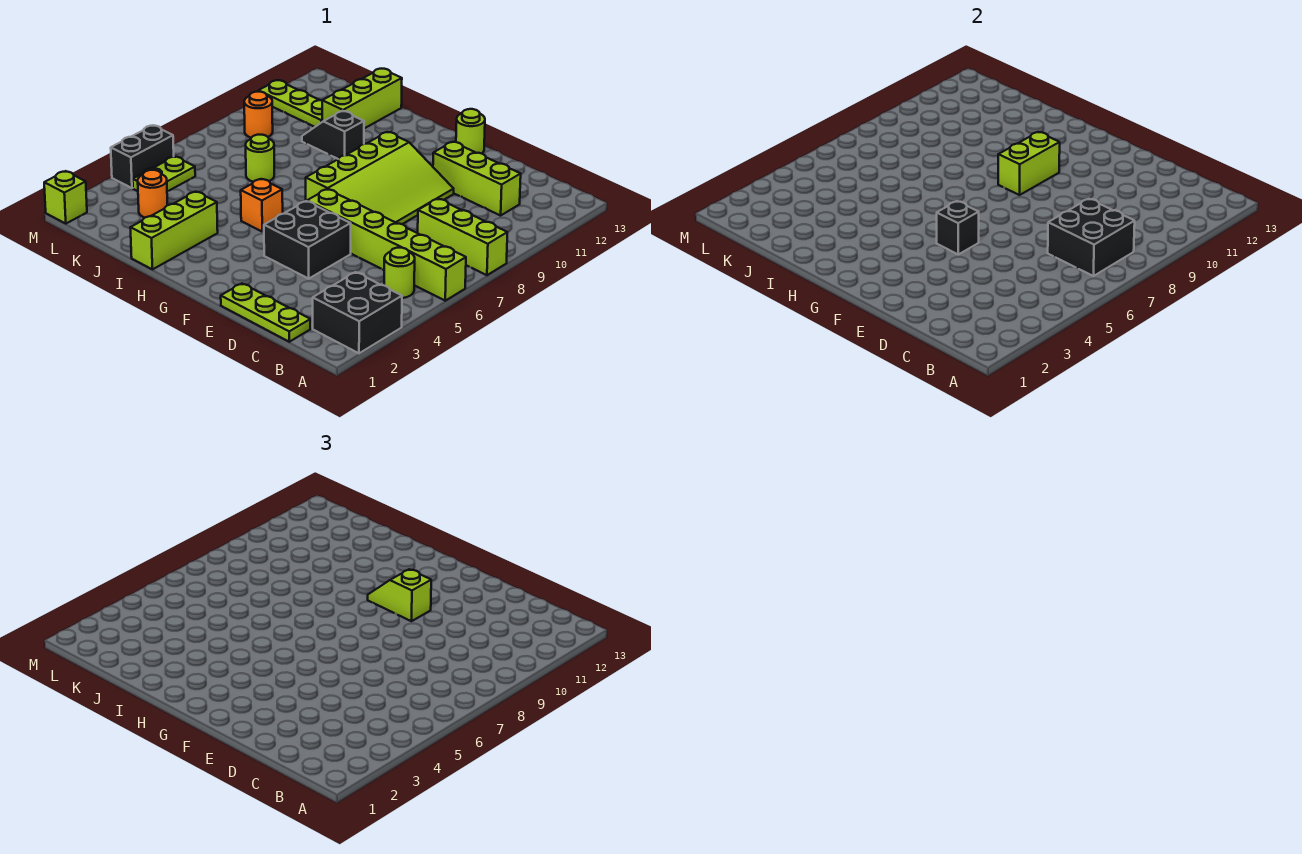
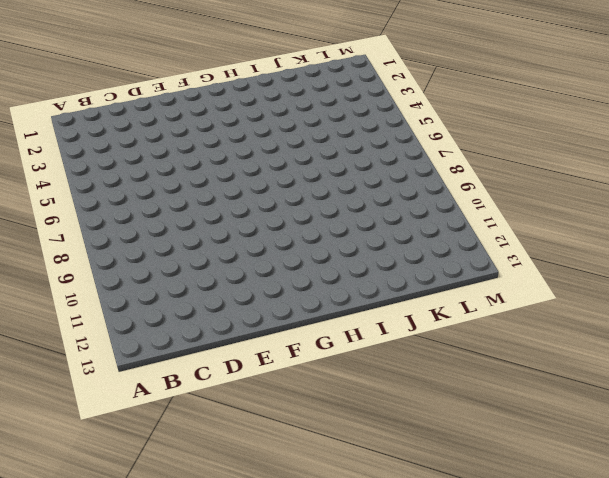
none -> black brick A2:B3 level 1
none -> lime brick A6:F6 level 1
none -> lime brick A8:C8 level 1

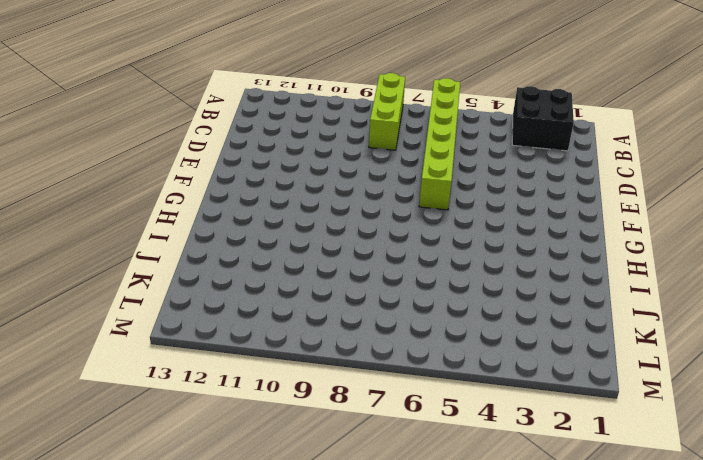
none -> lime round brick B5 level 1
none -> lime plate C1:E1 level 1
none -> lime brick C11:E11 level 1

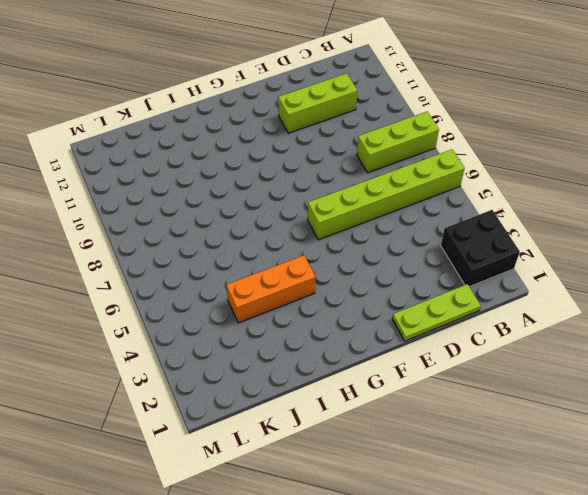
orange brick H4:J4 level 1 -> none
none -> lime round brick B5 level 1
none -> black brick E4:F5 level 1
none -> lime slope E7:G10 level 1 top G

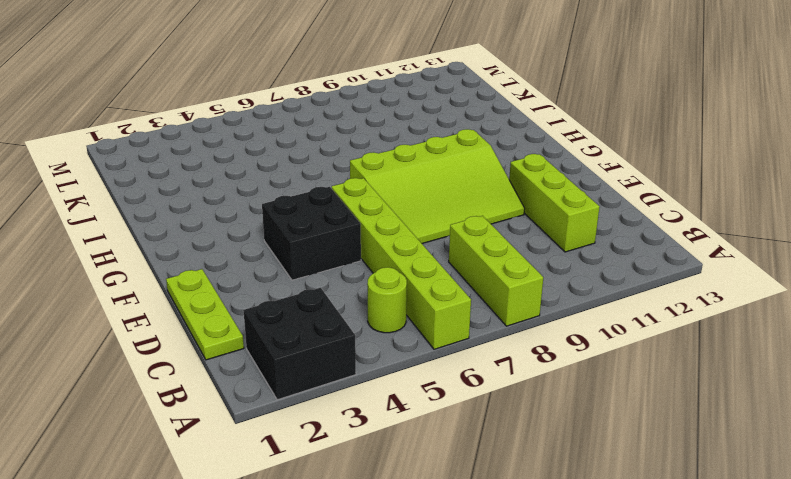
none -> lime round brick F13 level 1
none -> orange brick H5 level 1
none -> lime brick I1:I3 level 1

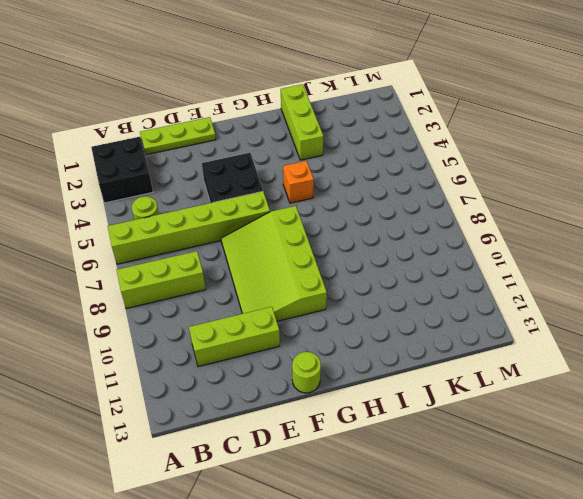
none -> black slope I10:J10 level 1 top I
none -> lime round brick J7 level 1
none -> lime brick J11:J13 level 1

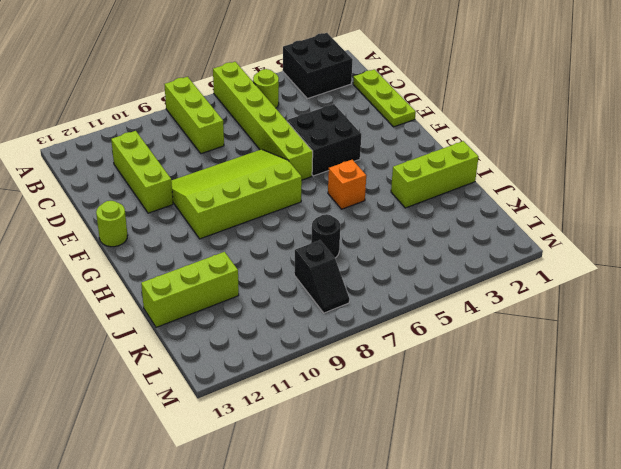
black round brick J7 level 1 -> lime round brick J7 level 1
black slope K8:L8 level 1 top K -> black slope I10:J10 level 1 top I
none -> orange round brick K3 level 1
none -> lime plate K11:M11 level 1
none -> lime plate L4:L5 level 1

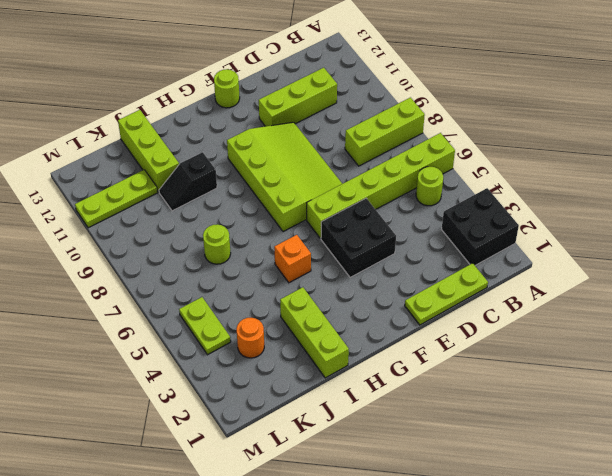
none -> orange round brick L9 level 1
none -> lime brick M1 level 1
none -> black brick M4:M5 level 1

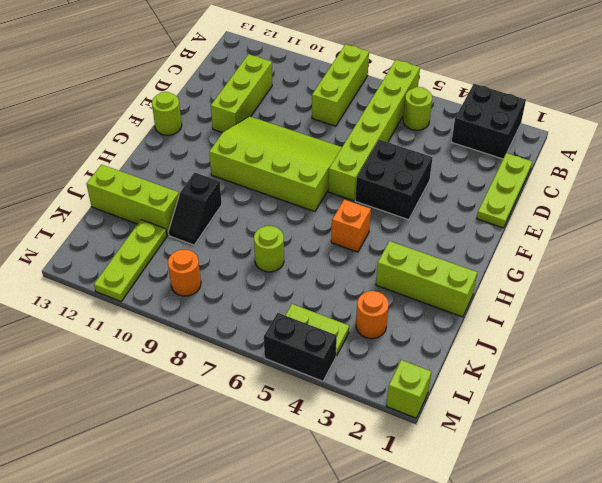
none -> black brick B7:C8 level 2
none -> black brick F5 level 2
none -> lime brick G9:G10 level 2

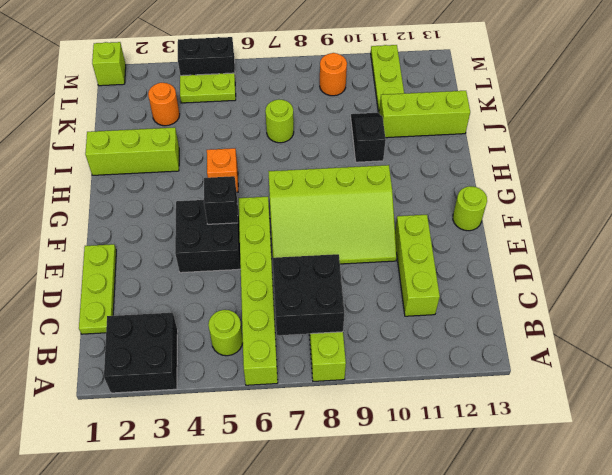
none -> lime brick G9:G10 level 2
none -> lime slope F10:G10 level 3 top F

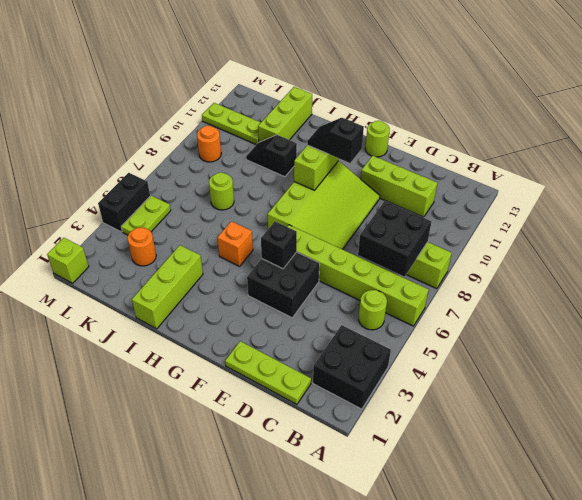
black slope F10:G10 level 3 top F -> lime slope F10:G10 level 3 top F

